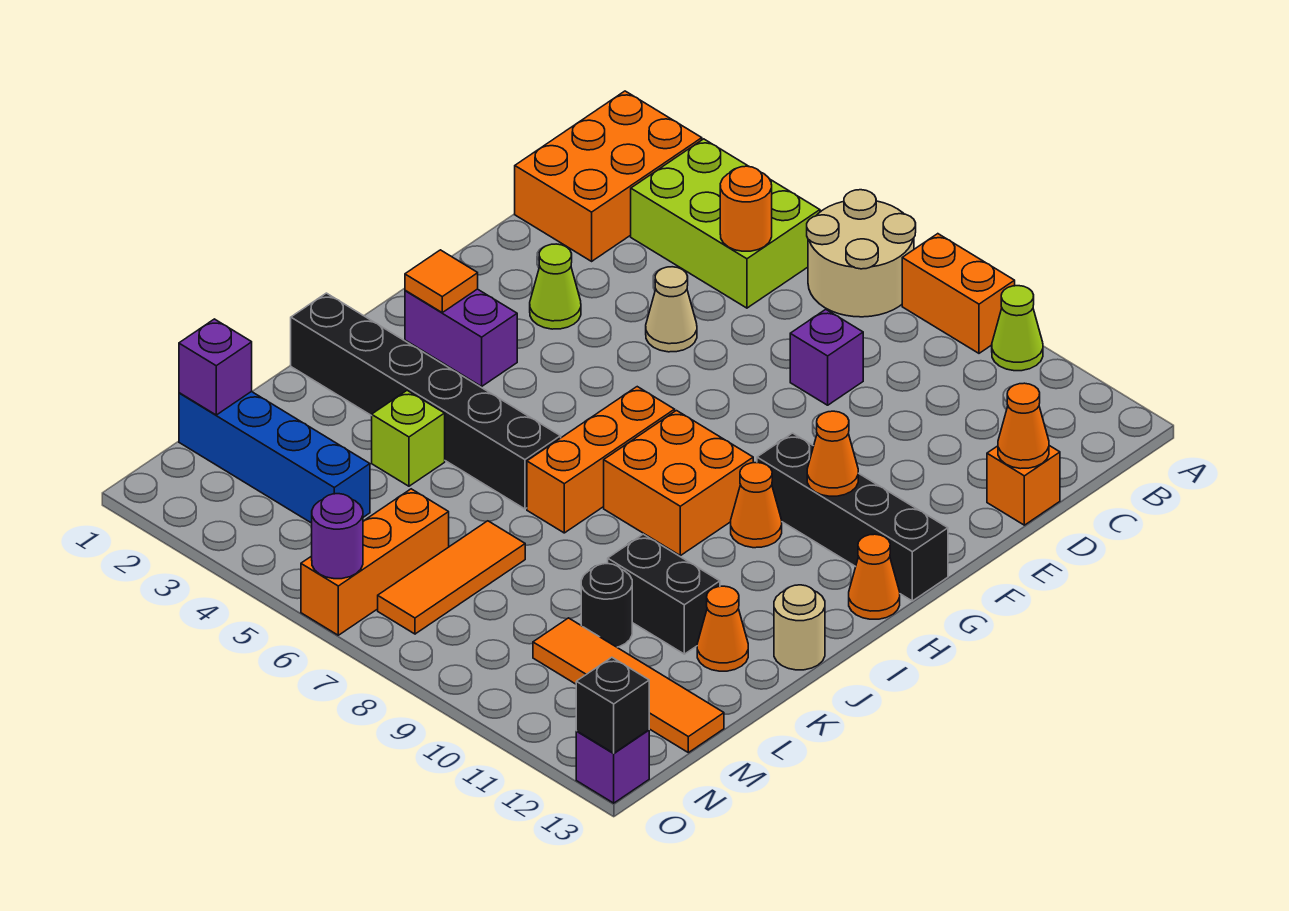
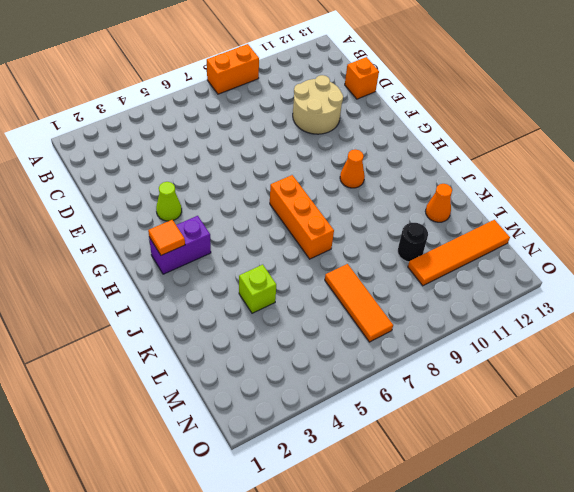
tan round brick D10:E11 level 1 -> tan round brick A6:B7 level 1
none -> lime cone A10 level 1
none -> orange brick B1:D2 level 1
none -> lime brick B3:C5 level 1
none -> purple brick D8 level 1

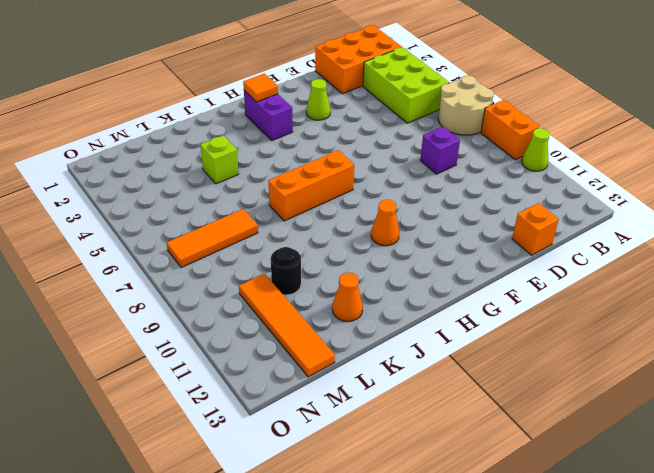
none -> tan cone E5 level 1
none -> black brick G10:G13 level 1
none -> orange brick H8:I9 level 1
none -> orange cone H13 level 1

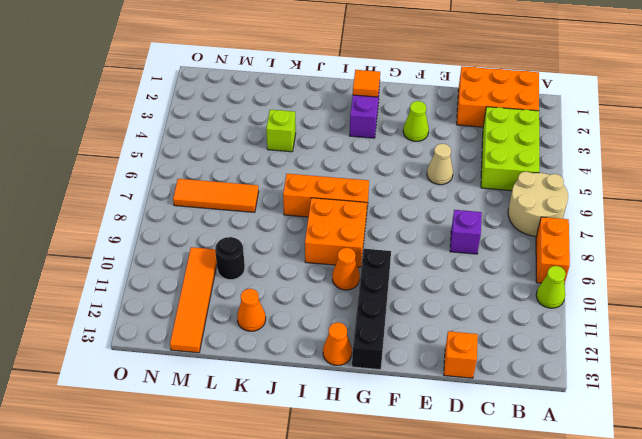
none -> black brick J1:J6 level 1
none -> tan round brick J13 level 1
none -> black brick K10:K11 level 1
none -> blue brick M1:M4 level 1

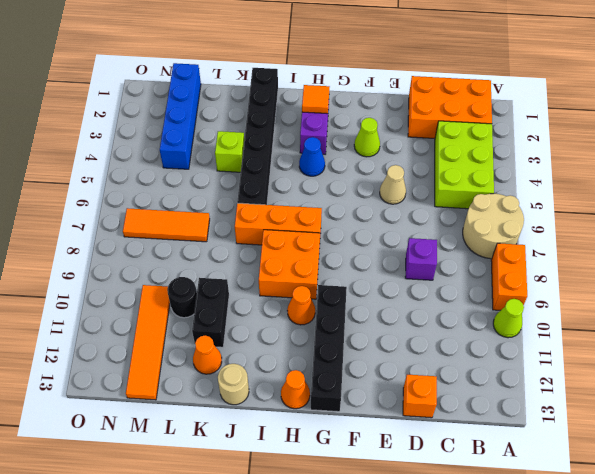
blue cone H4 level 1 -> none
none -> orange brick M6:O6 level 1
none -> purple brick O13 level 1
none -> orange round brick C5 level 2
none -> orange cone D13 level 2

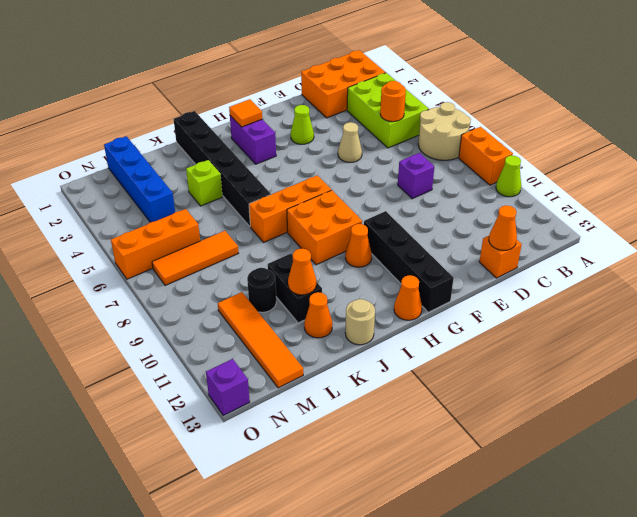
orange cone K11 level 2 -> orange cone G11 level 2
none -> purple brick M1 level 2
none -> purple round brick O6 level 2
none -> black brick O13 level 2

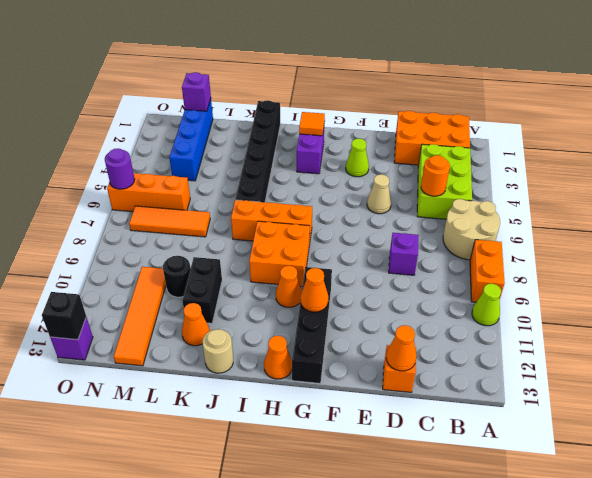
none -> lime brick K4 level 1

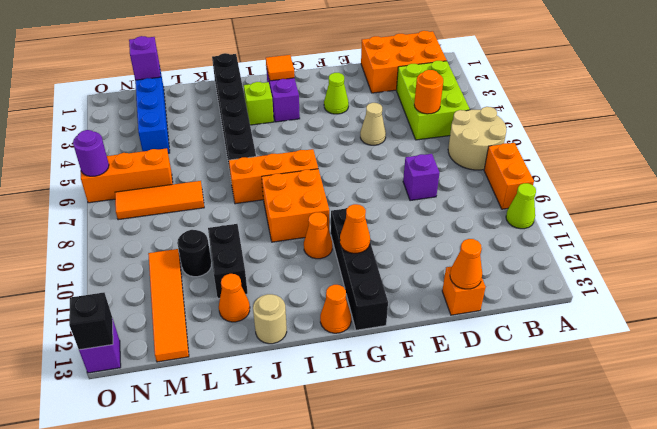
lime brick I3 level 1 -> lime brick K4 level 1

